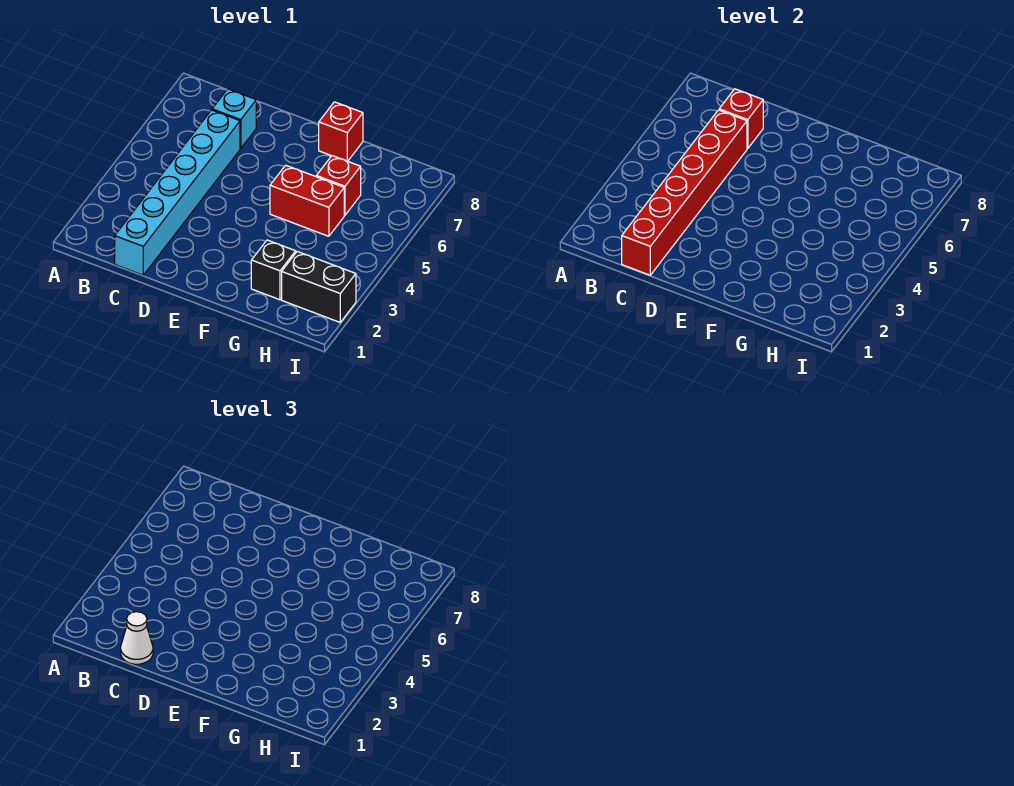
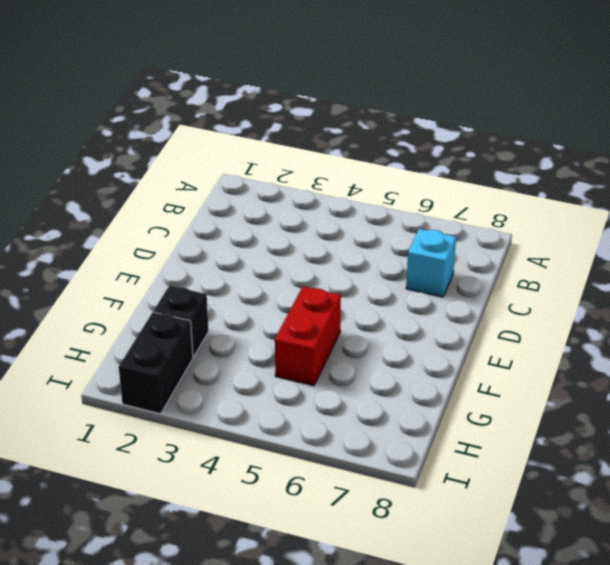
none -> cyan brick C1:C6 level 1
none -> red brick F8 level 1

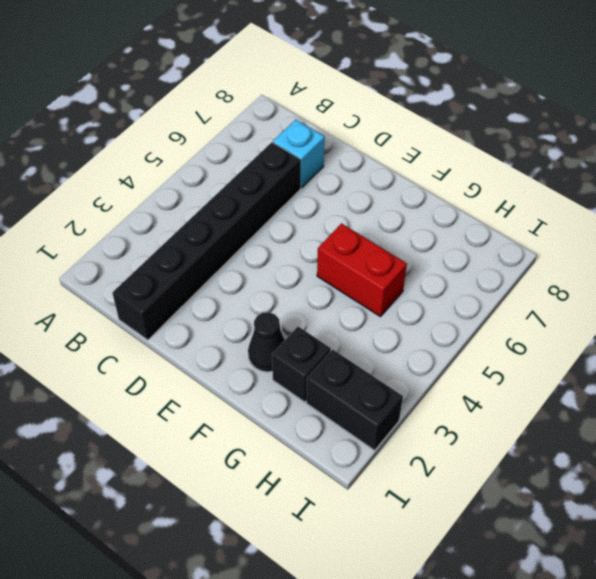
black brick C1:C6 level 1 -> cyan brick C1:C6 level 1
black cone F2 level 1 -> none
none -> red brick F8 level 1
none -> red brick G6 level 1

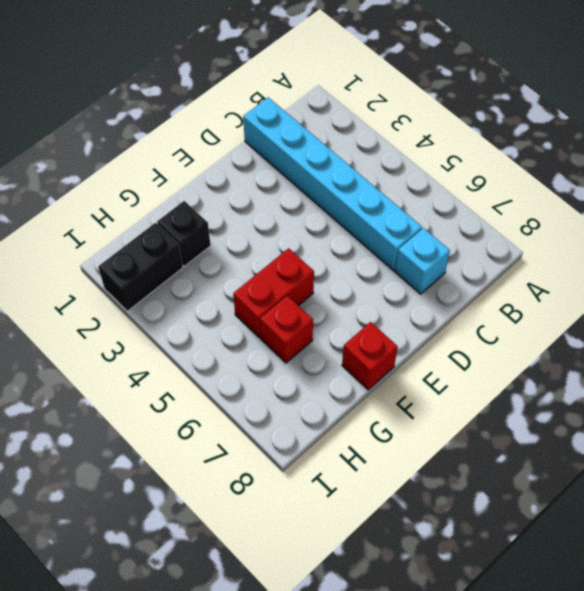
none -> red brick C1:C6 level 2
none -> red brick C7 level 2

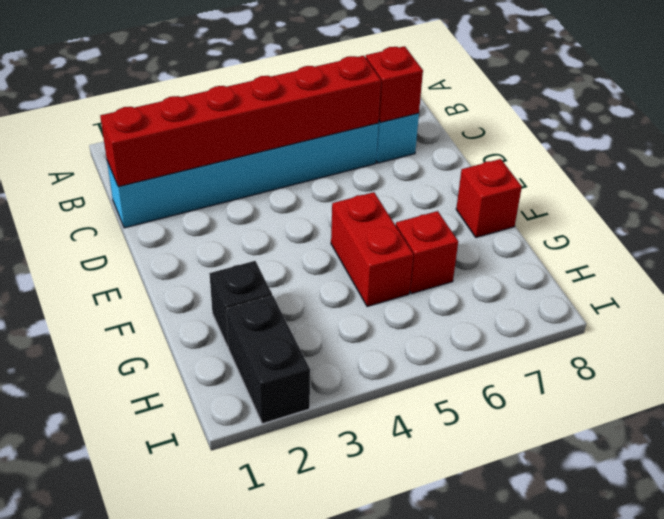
none -> white cone C1 level 3

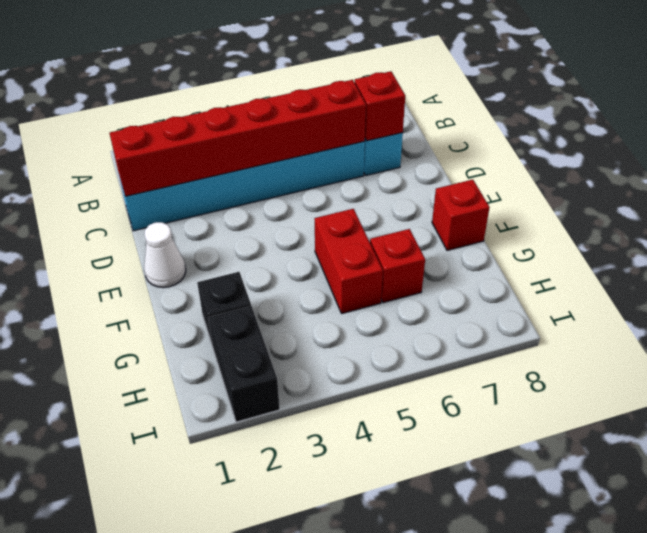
white cone E1 level 1 -> white cone C1 level 3

